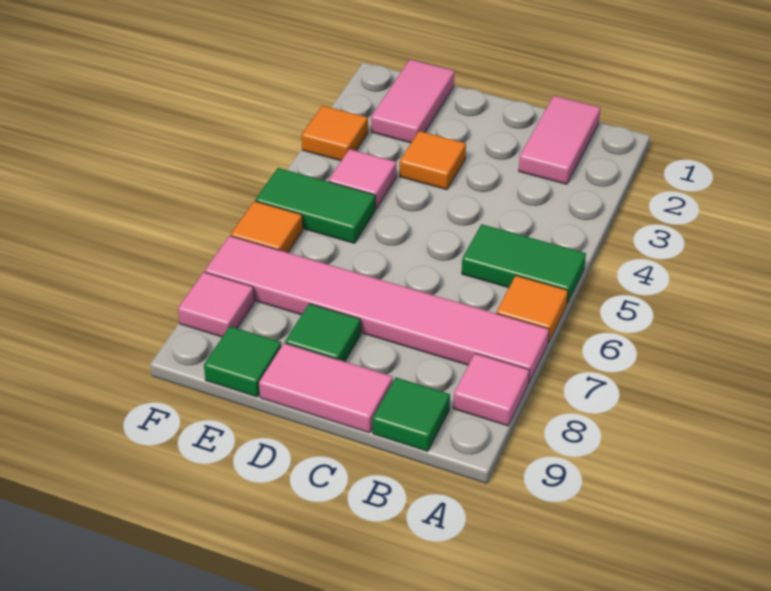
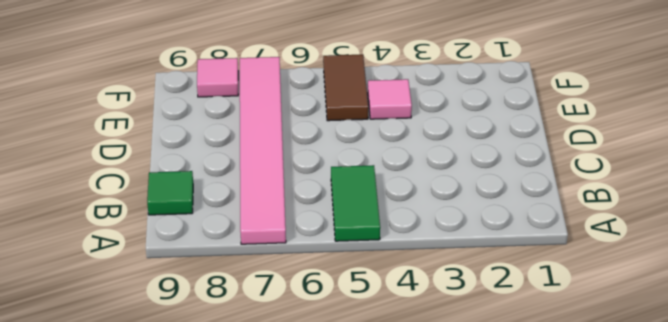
brown tile E5:F5 level 1 -> green tile E5:F5 level 1
none -> orange tile A6 level 1
none -> pink tile A8 level 1
none -> pink tile B1:B2 level 1

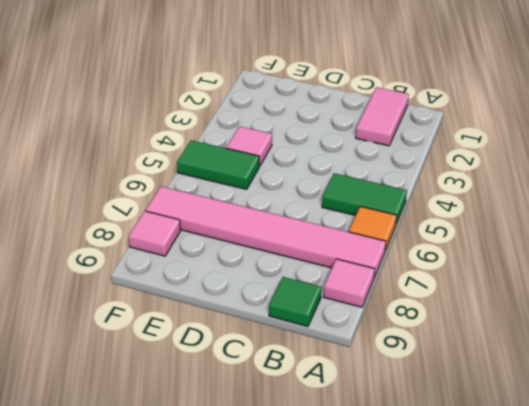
none -> pink tile C9:D9 level 1
none -> orange tile D3 level 1
none -> green tile D8 level 1

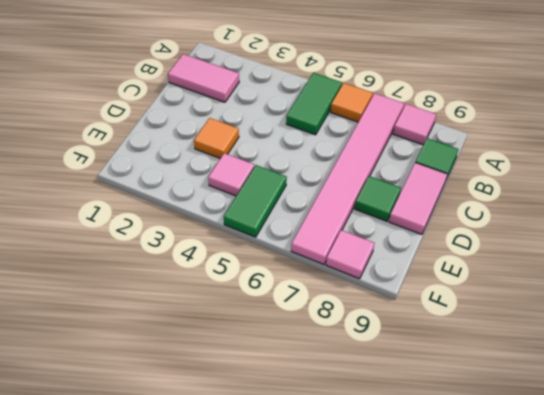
none -> pink tile E1:E2 level 1
none -> green tile E9 level 1
none -> orange tile F3 level 1

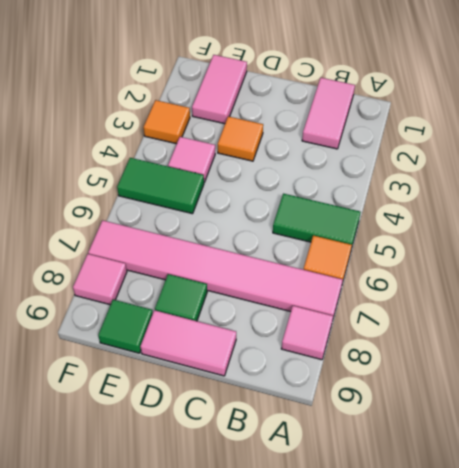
none -> green tile B9 level 1
none -> orange tile F6 level 1

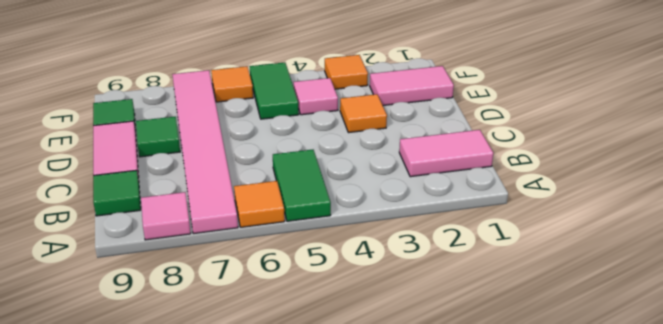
none -> pink tile F8 level 1

